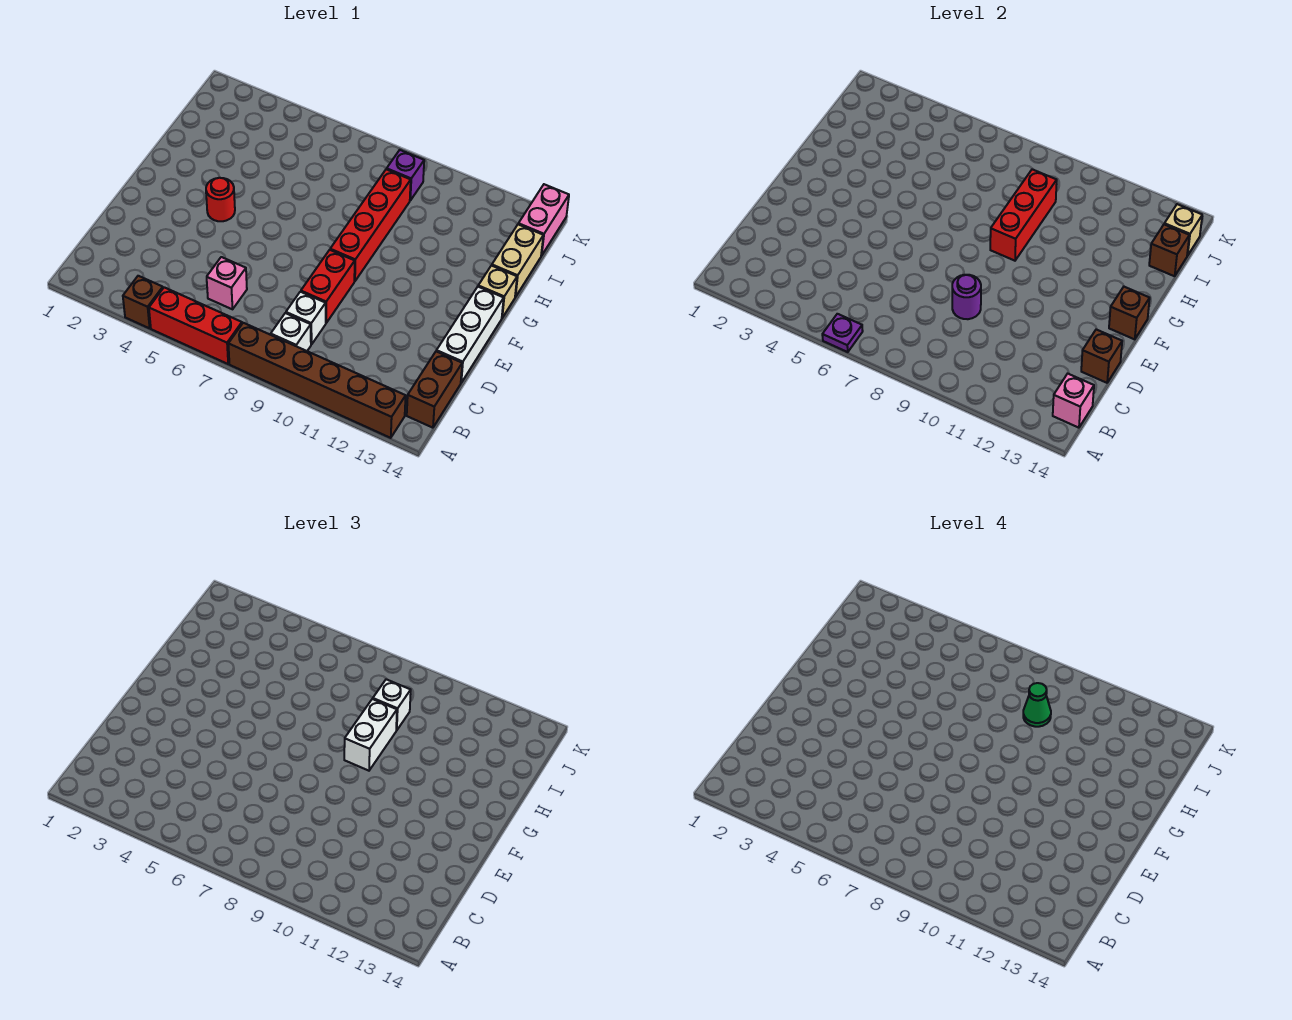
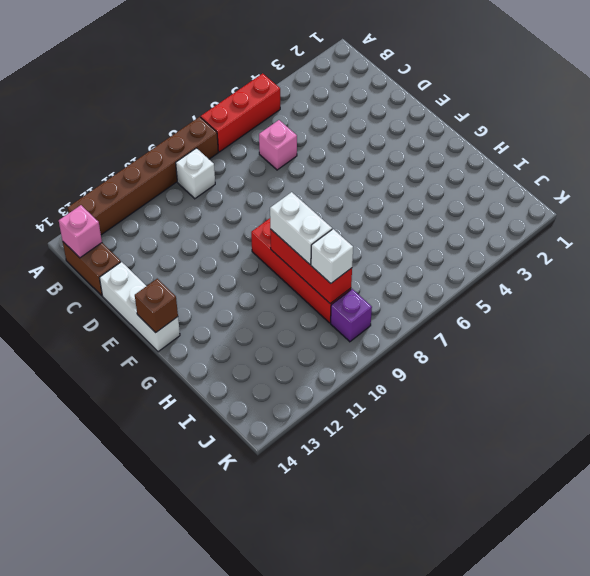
none -> brown brick A4 level 1
none -> white brick C9 level 1
none -> red brick D9:E9 level 1

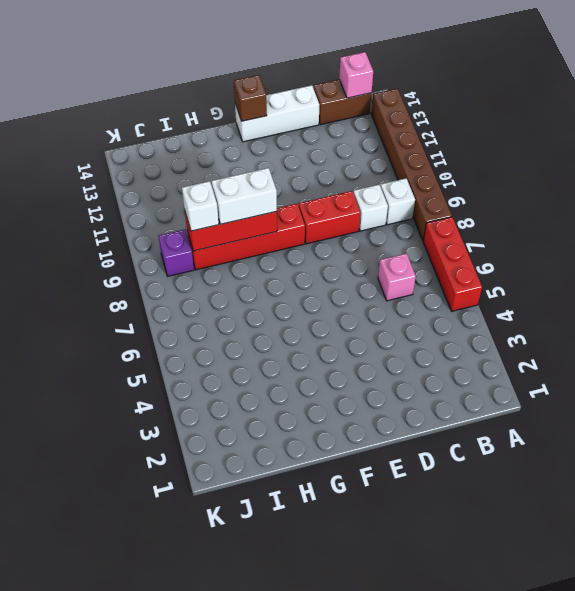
none -> brown brick A4 level 1
none -> red round brick F4 level 1
none -> tan brick G14 level 1

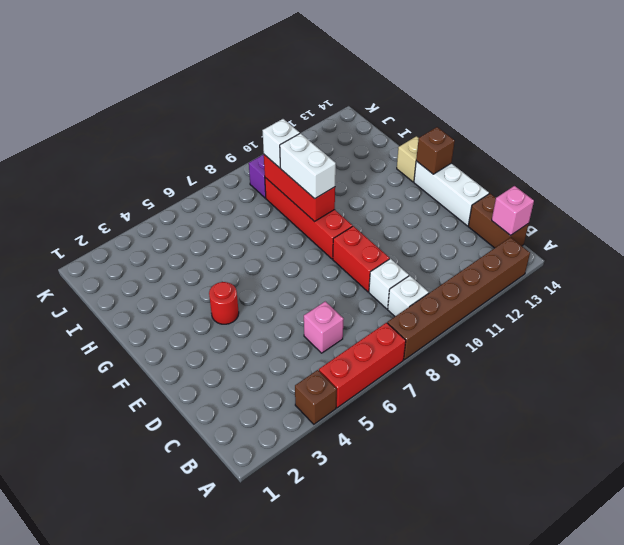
none -> tan brick H14:I14 level 1
none -> pink brick J14:K14 level 1
none -> purple plate A6 level 2

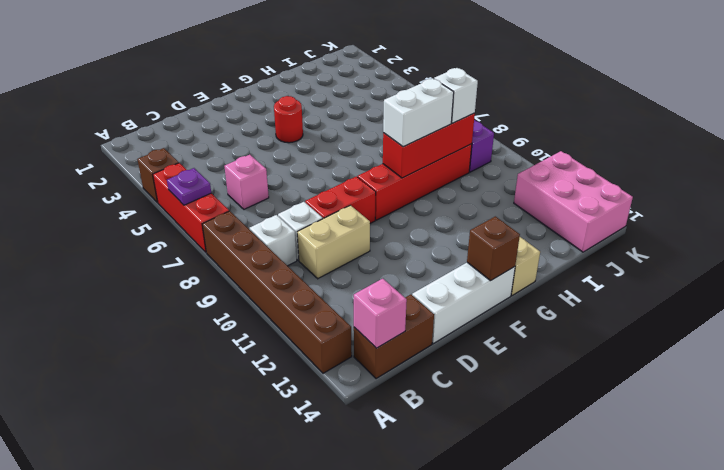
tan brick C10:D10 level 1 -> tan brick H14:I14 level 1
pink brick J12:K14 level 1 -> pink brick J14:K14 level 1
none -> purple round brick D9 level 2
none -> brown brick D14 level 2
none -> brown brick I14 level 2

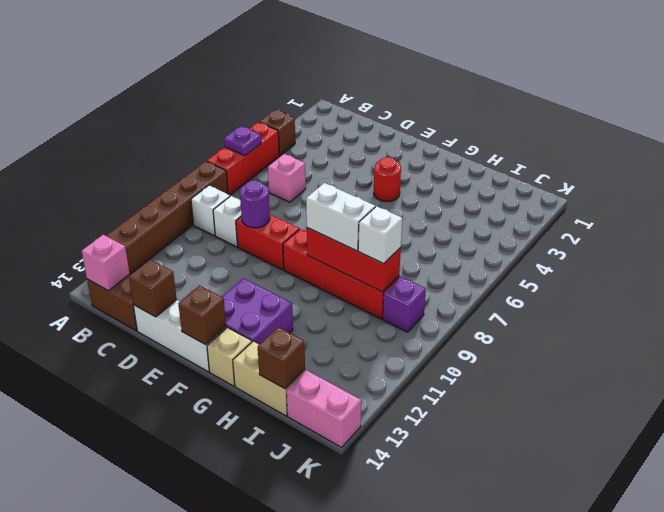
purple brick F12:G13 level 1 -> none
none -> tan brick J14 level 2
none -> green cone I9 level 4

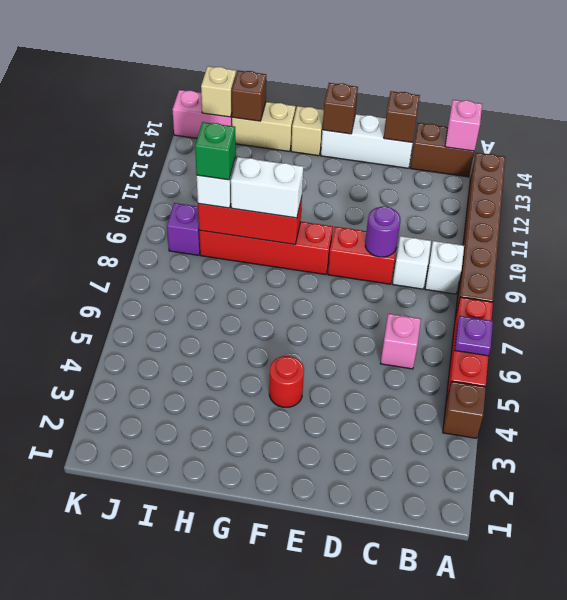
green brick I9 level 4 -> green cone I9 level 4

